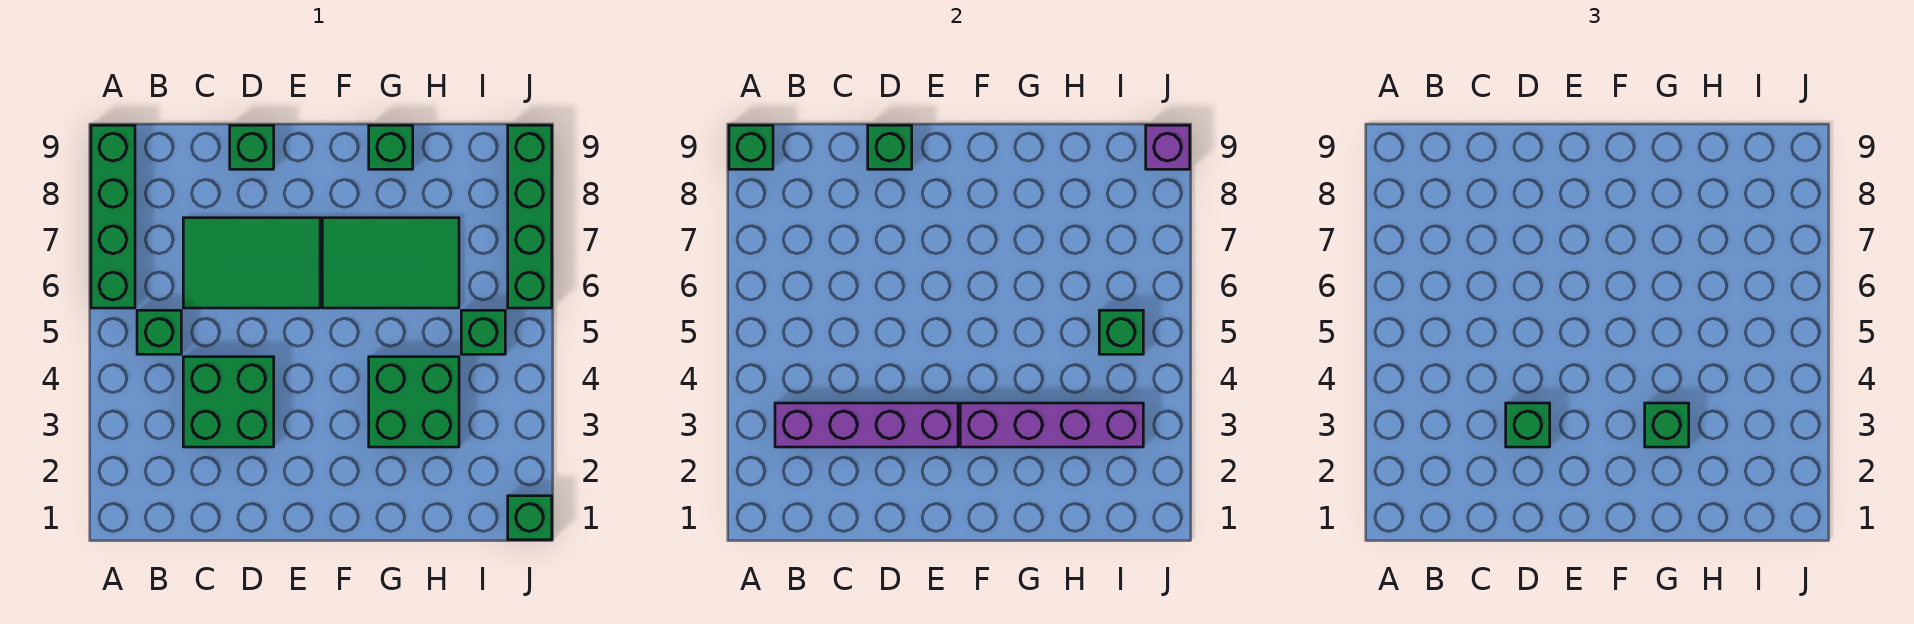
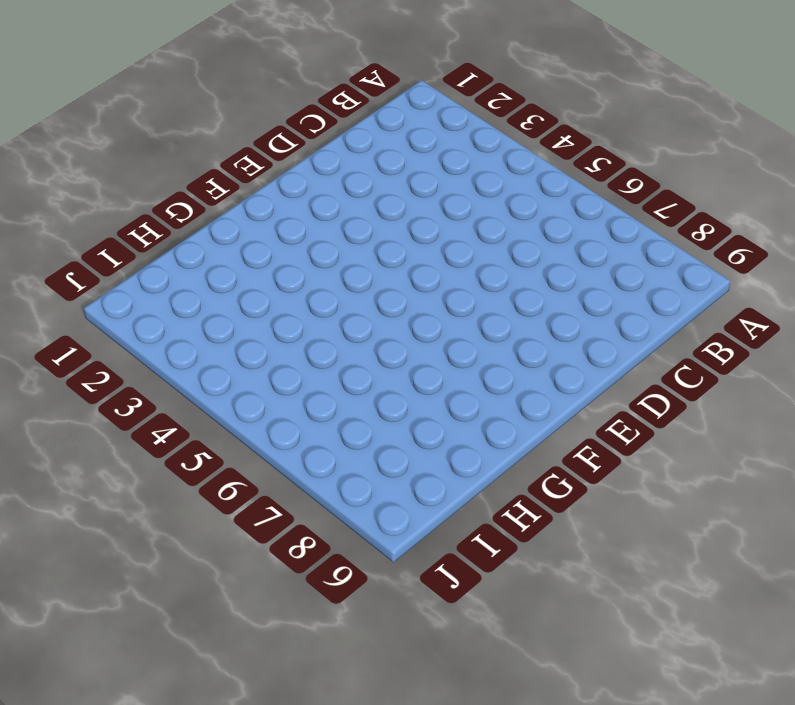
none -> green brick A6:A9 level 1
none -> green brick B5 level 1
none -> green brick C3:D4 level 1

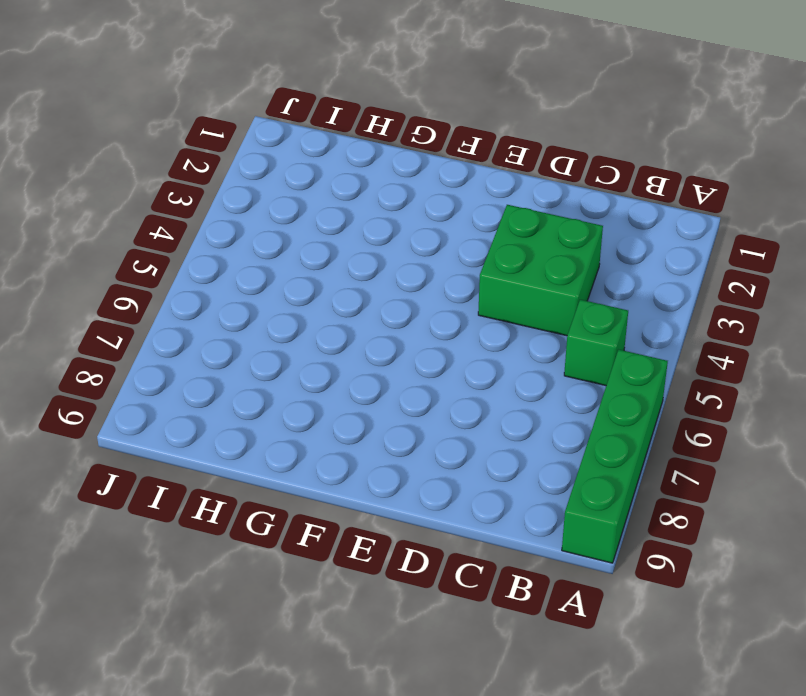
none -> green tile C6:E7 level 1
none -> green brick D9 level 1
none -> green tile F6:H7 level 1

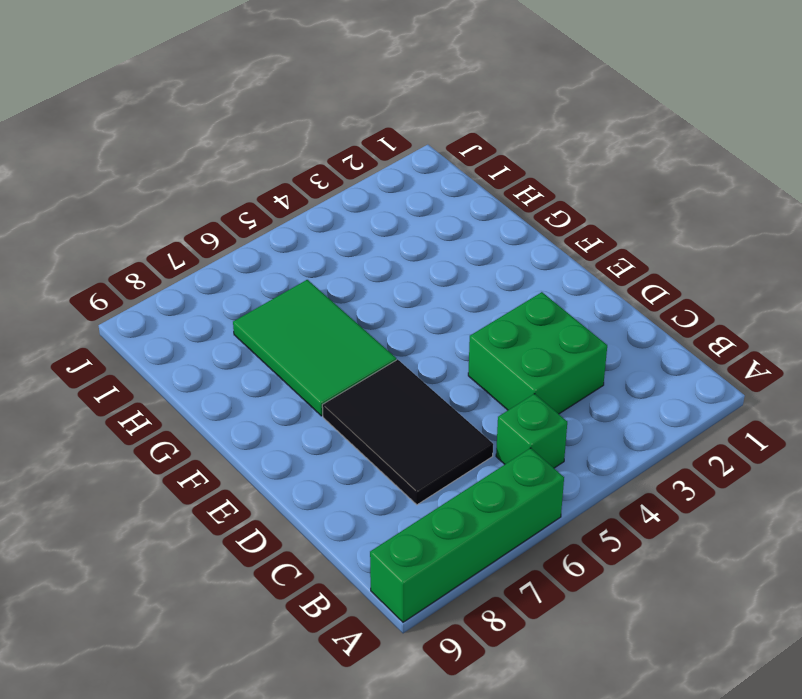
black tile C6:E7 level 1 -> green tile C6:E7 level 1
none -> green brick D9 level 1
none -> green brick G3:H4 level 1
none -> green brick G9 level 1

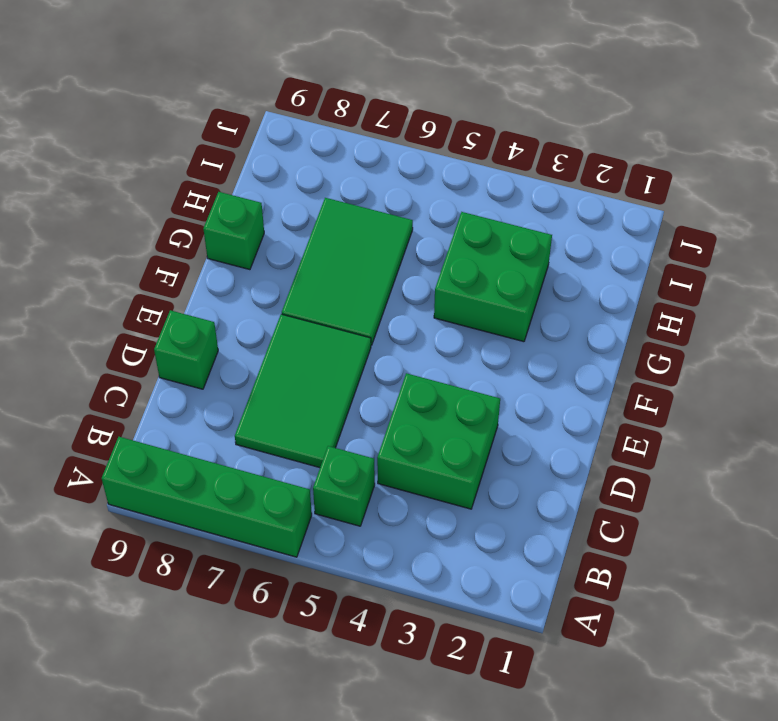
none -> green brick I5 level 1
none -> green brick J1 level 1
none -> green brick J6:J9 level 1

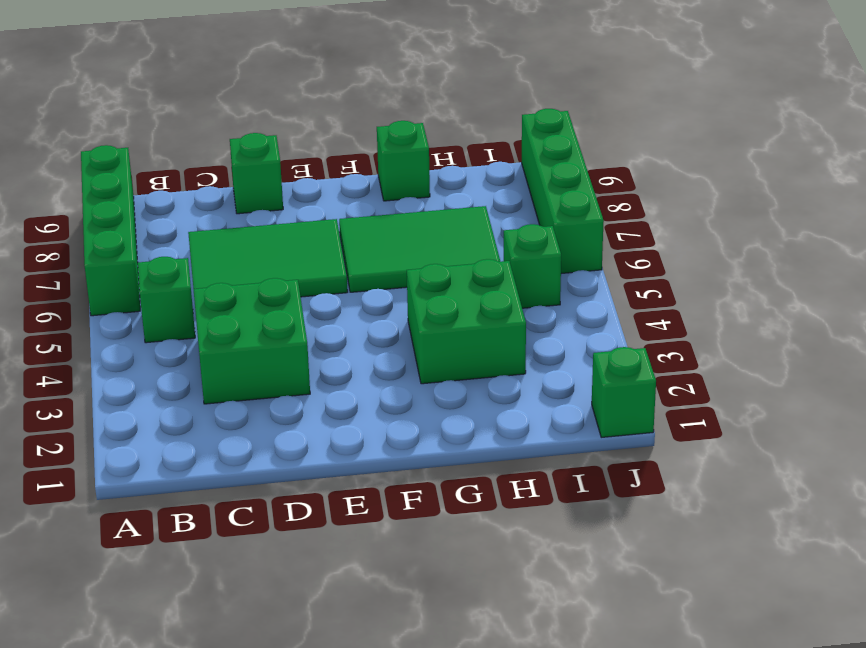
none -> green brick A9 level 2
none -> purple brick B3:E3 level 2
none -> green brick D9 level 2

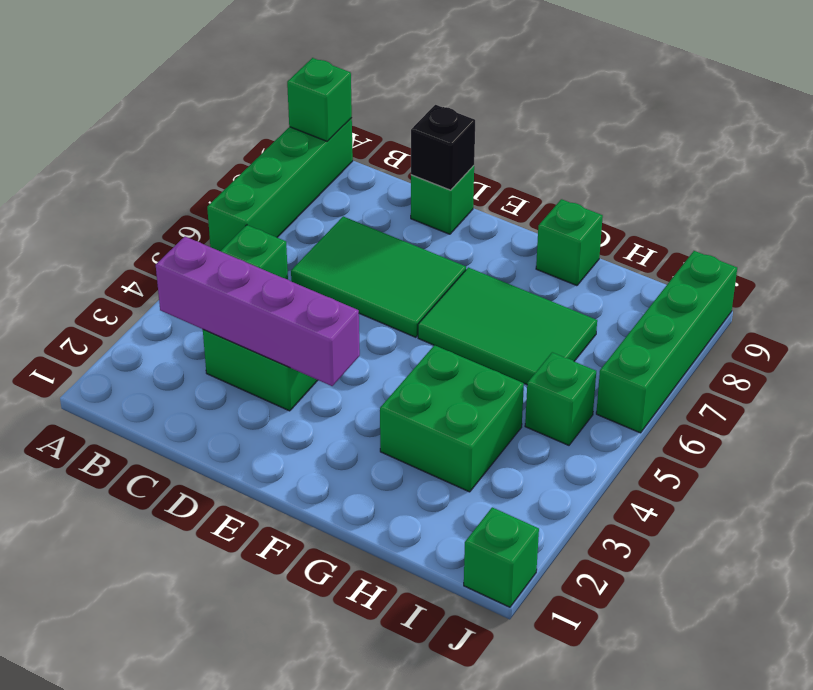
black brick D9 level 2 -> green brick D9 level 2
none -> purple brick F3:I3 level 2
none -> green brick I5 level 2
none -> purple brick J9 level 2

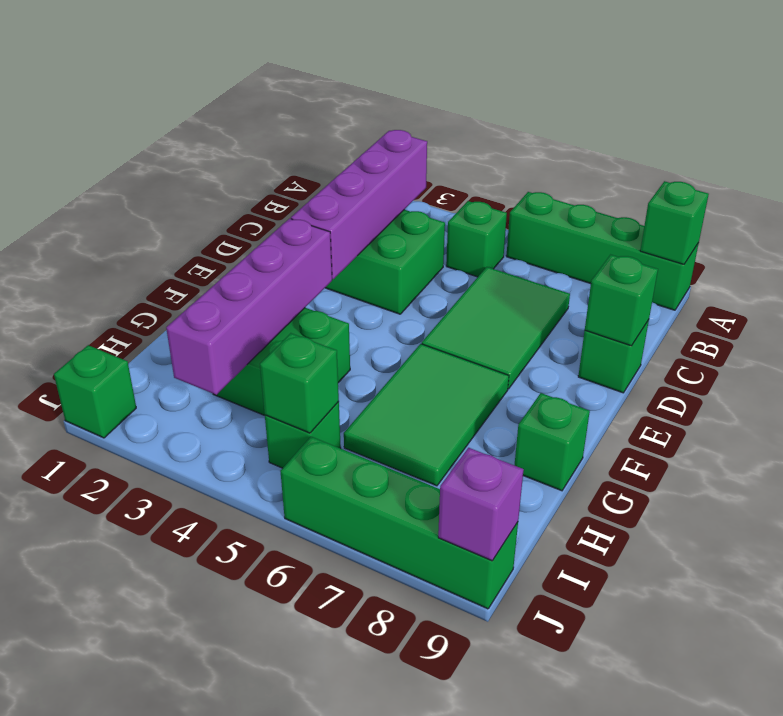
none -> green brick D3 level 3
none -> green brick G3 level 3

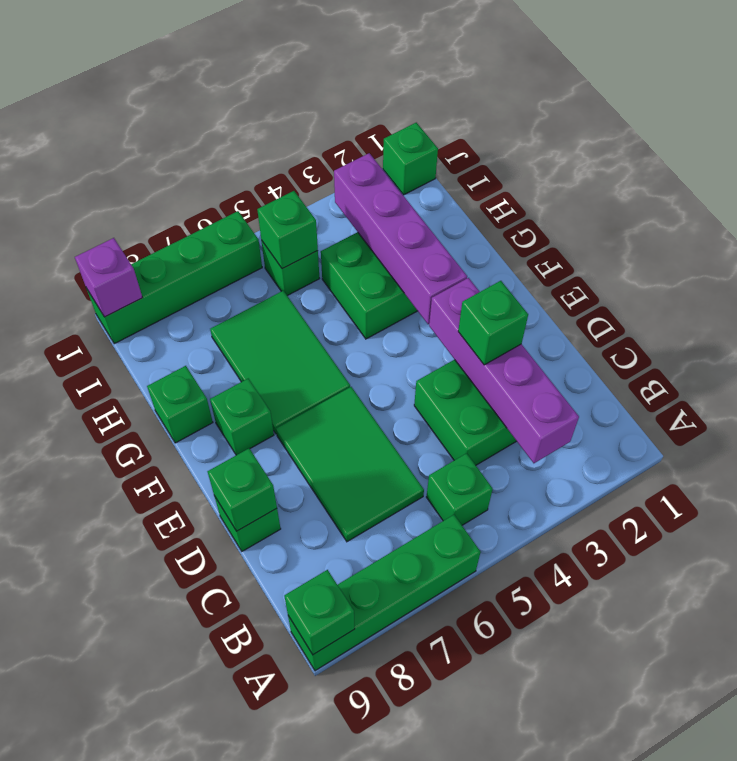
green brick F8 level 1 -> green brick G3 level 3

